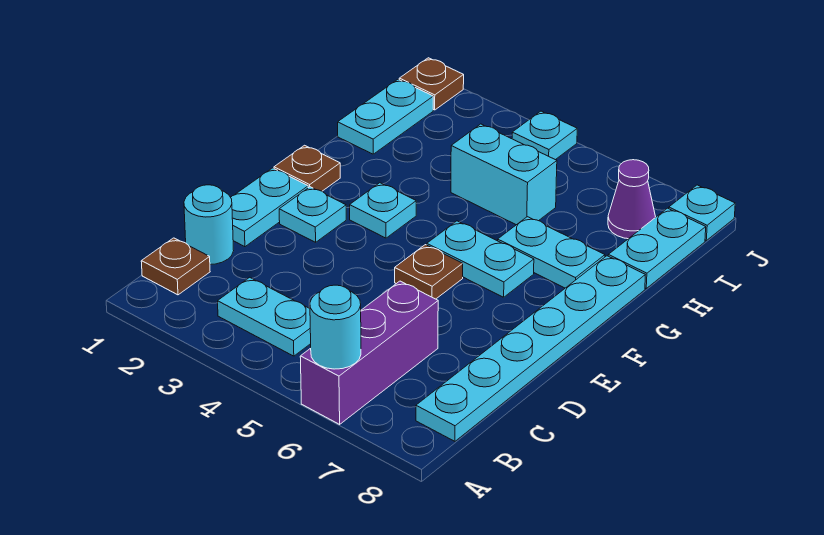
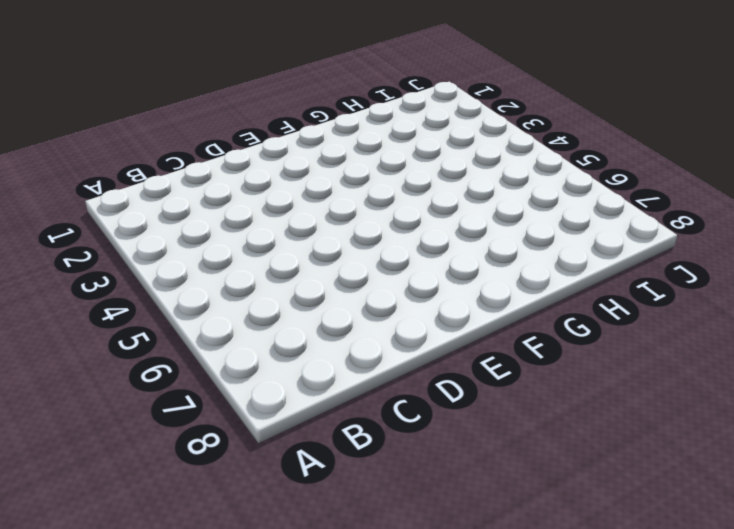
none -> purple brick A6:C6 level 1
none -> brown plate B1 level 1
none -> cyan plate B3:B4 level 1

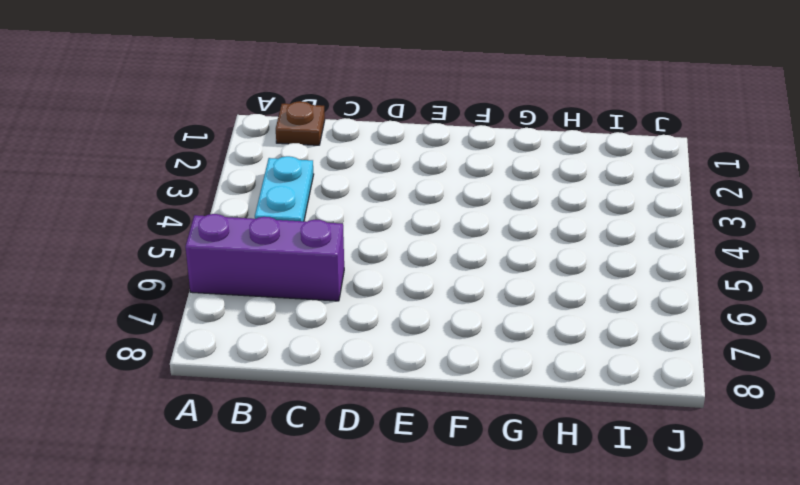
none -> cyan plate B8:G8 level 1
none -> cyan round brick C1 level 1
none -> cyan plate D1:E1 level 1

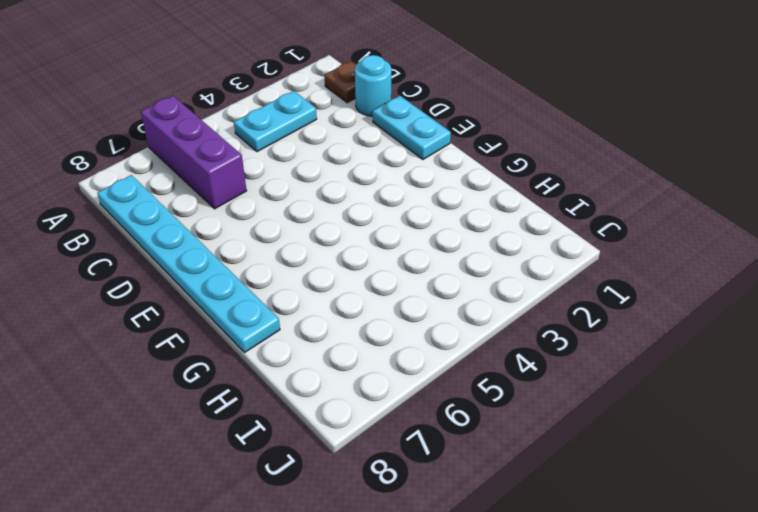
none -> cyan plate E2 level 1
none -> brown plate E5 level 1
none -> brown plate F1 level 1

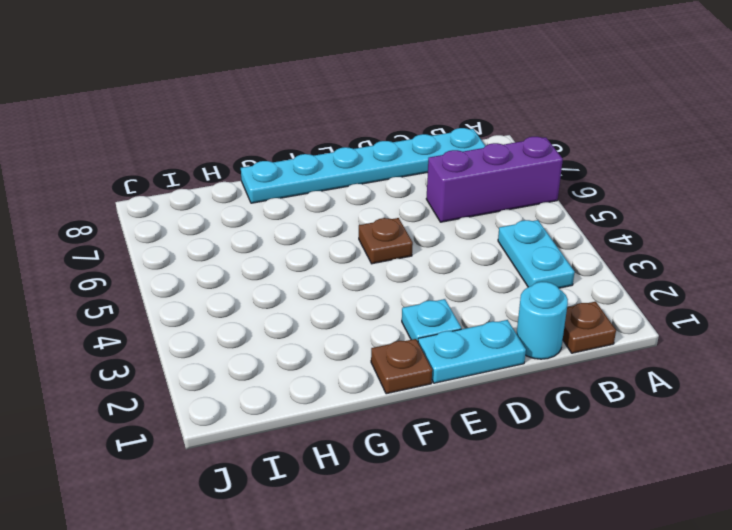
none -> cyan plate F3 level 1
none -> cyan plate F5:F6 level 1
none -> cyan plate G6:G7 level 1

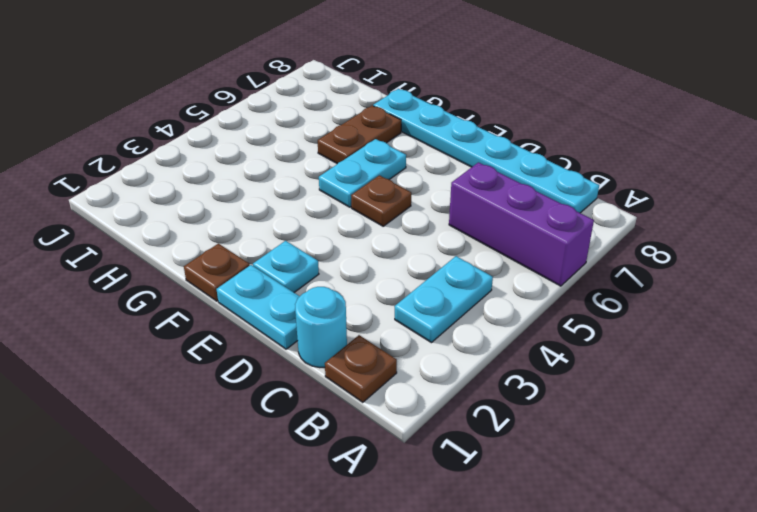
brown plate G6:G7 level 1 -> cyan plate G6:G7 level 1
none -> cyan plate F3 level 1
none -> cyan plate H1:I1 level 1
none -> cyan brick H4:H5 level 1

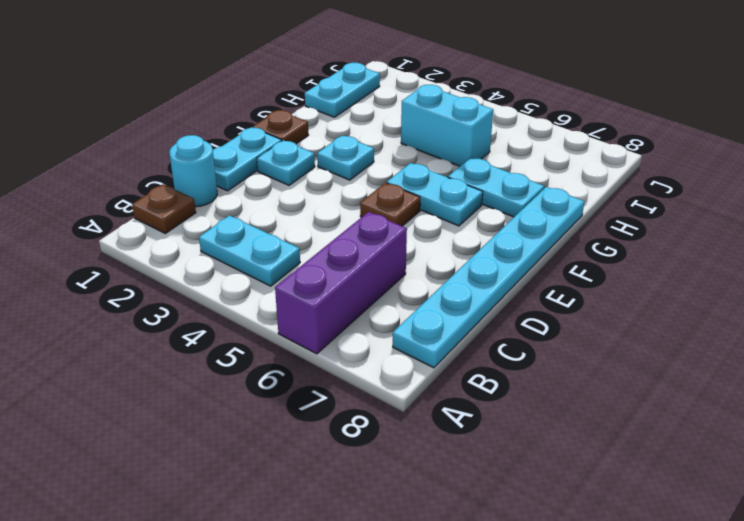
none -> cyan plate H8:I8 level 1
none -> purple cone I7 level 1
none -> brown plate J1 level 1

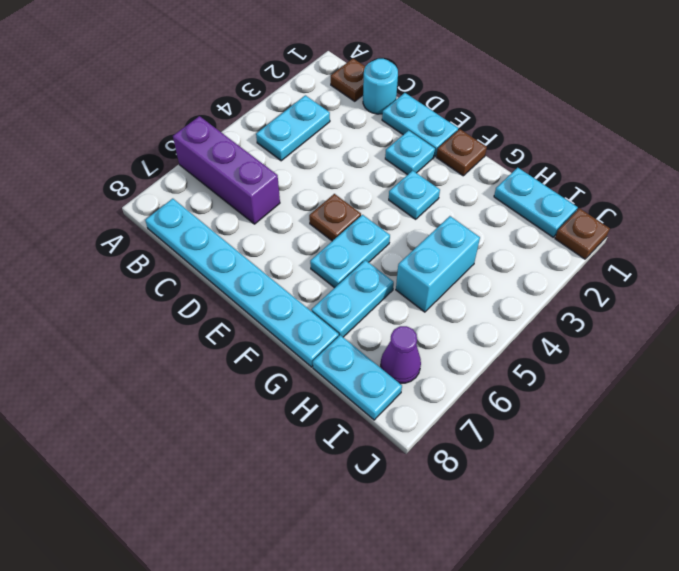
none -> cyan plate J4 level 1
none -> cyan plate J8 level 1
none -> cyan round brick A6 level 2

